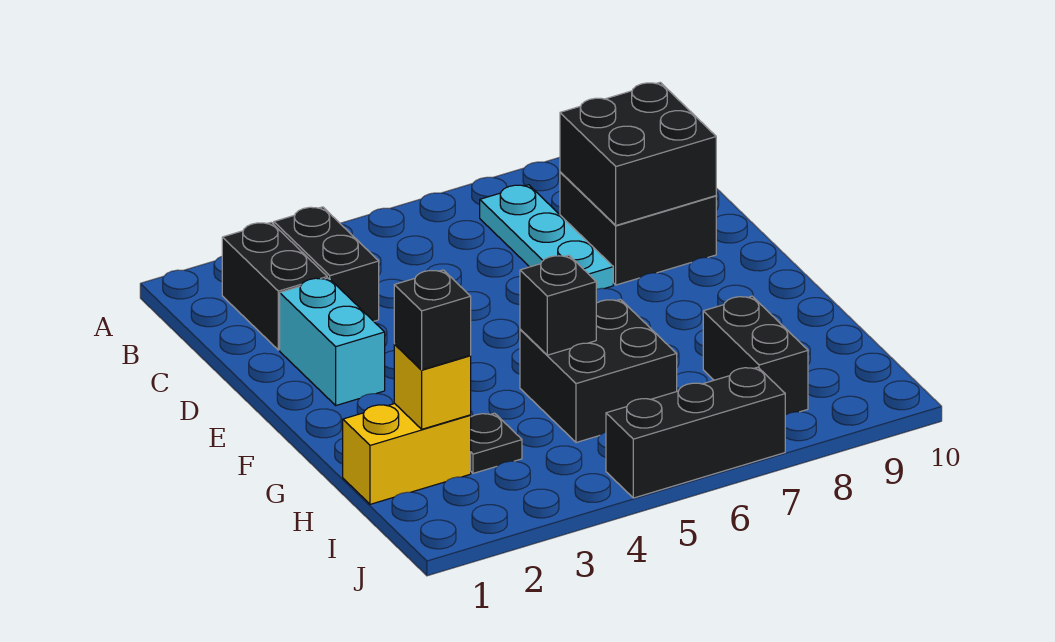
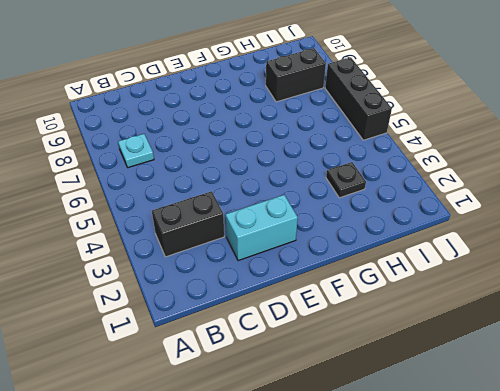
cyan plate B7 level 1 -> cyan plate B7:D7 level 1
none -> black brick B2:C2 level 1
none -> black brick C8:D9 level 1
none -> black brick G5:H6 level 1

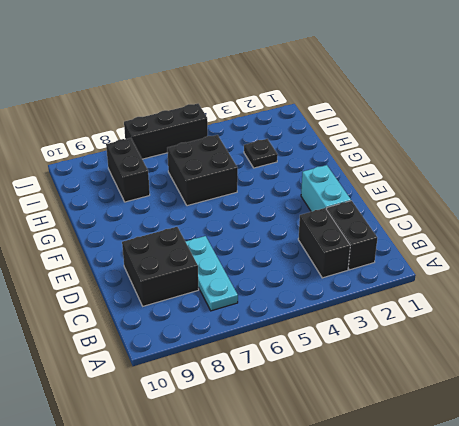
none -> yellow brick H1:H2 level 1
none -> black brick C8:D9 level 2
none -> black brick G5 level 2

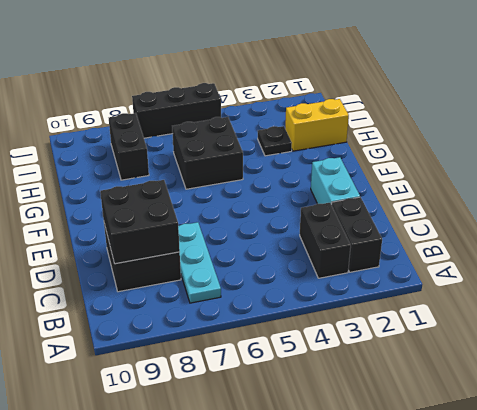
none -> black brick G5 level 2
none -> yellow brick H2 level 2
none -> black brick H2 level 3

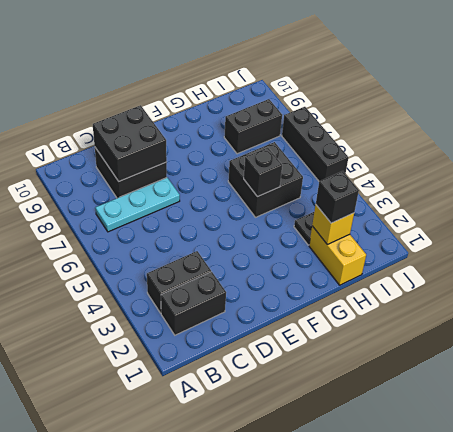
none -> cyan brick D2:E2 level 1

